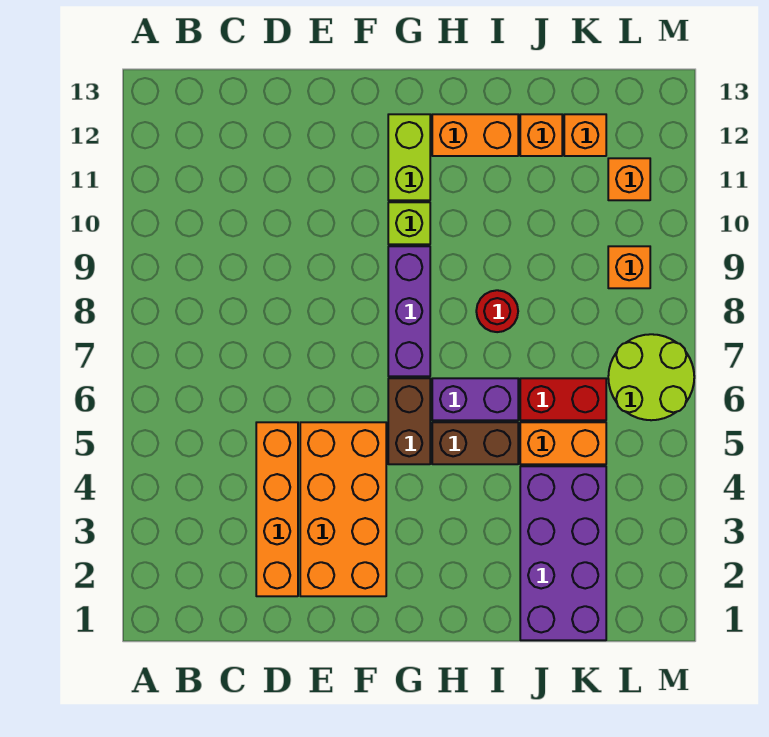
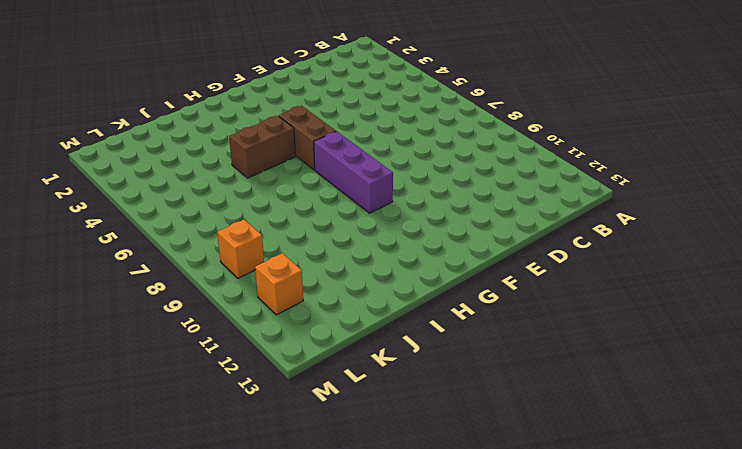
none -> orange brick D2:D5 level 1
none -> orange brick E2:F5 level 1
none -> lime brick G10 level 1

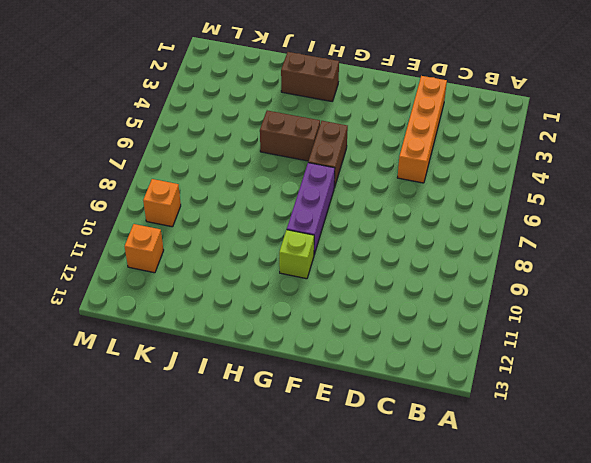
brown brick H2:I2 level 1 -> none
none -> orange brick E2:F5 level 1
none -> lime brick G11:G12 level 1
none -> purple brick H6:I6 level 1

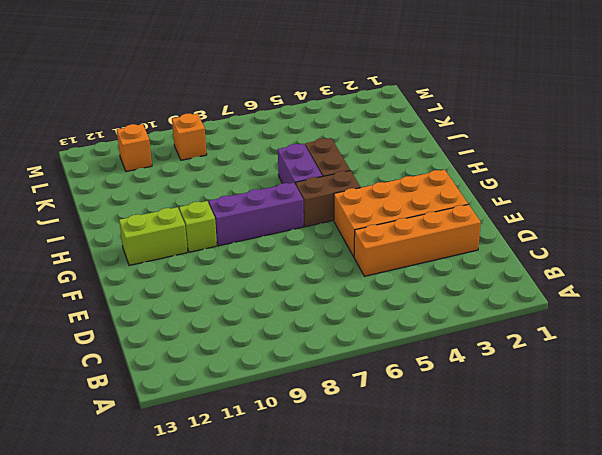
none -> orange brick H12:I12 level 1
none -> red round brick I8 level 1
none -> purple brick J1:K4 level 1

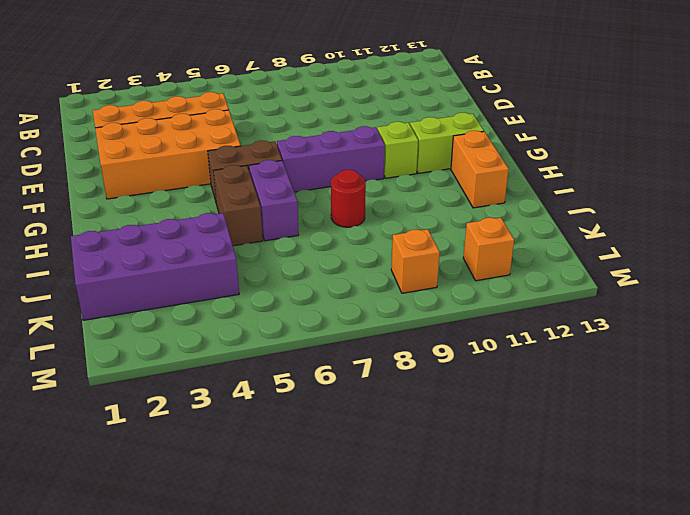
none -> orange brick J5:K5 level 1
none -> red brick J6:K6 level 1
none -> orange brick J12 level 1

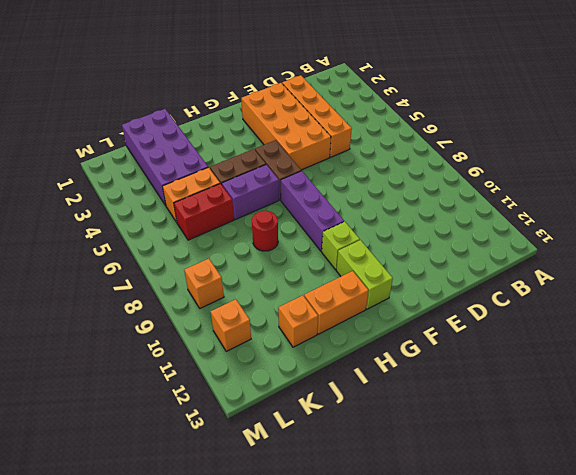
none -> orange brick K12 level 1
none -> lime round brick L6:M7 level 1

